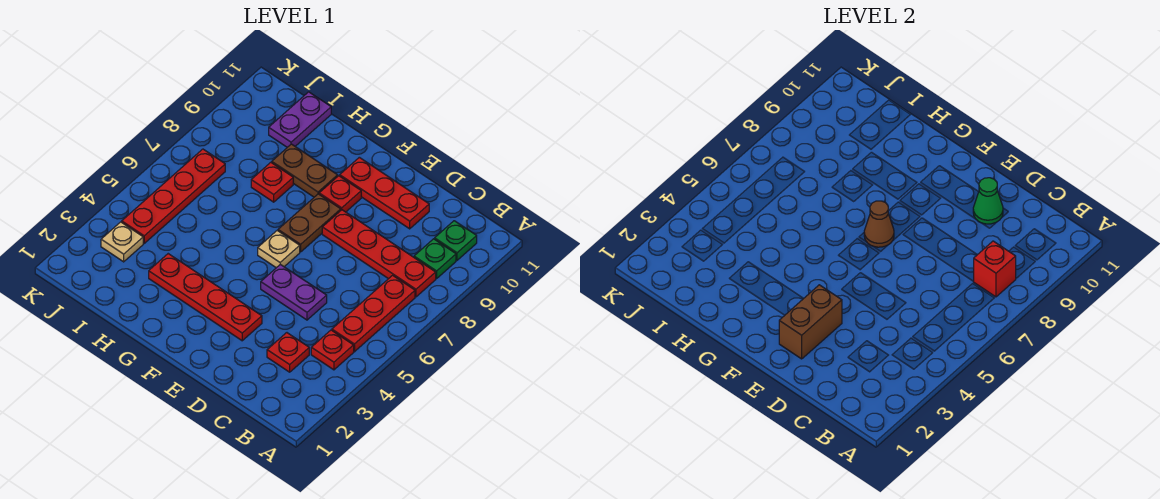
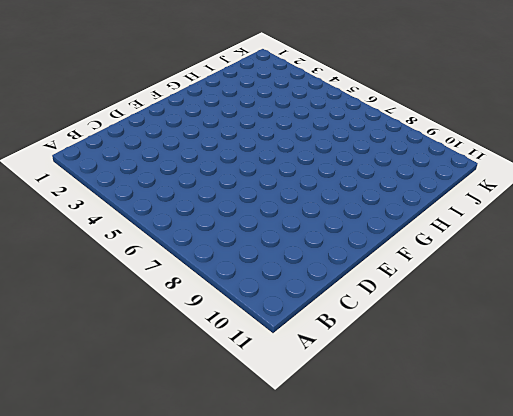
none -> red plate B4 level 1
none -> red plate B5:B7 level 1
none -> red plate B8:E8 level 1

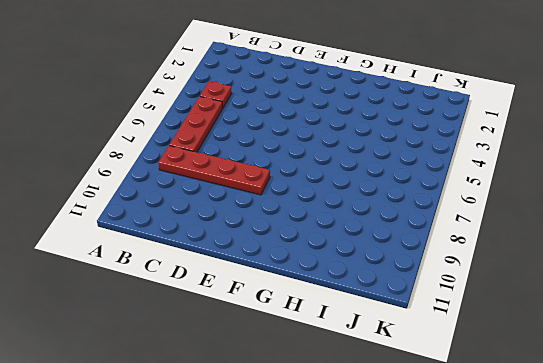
none -> green plate B9 level 1
none -> green plate B10 level 1
none -> red plate C3 level 1

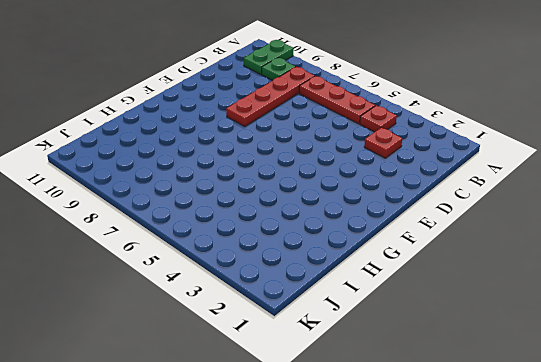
green plate A10:B10 level 1 -> green plate B10 level 1
none -> purple plate D5:E5 level 1
none -> red plate D10:F10 level 1
none -> red plate E3:H3 level 1

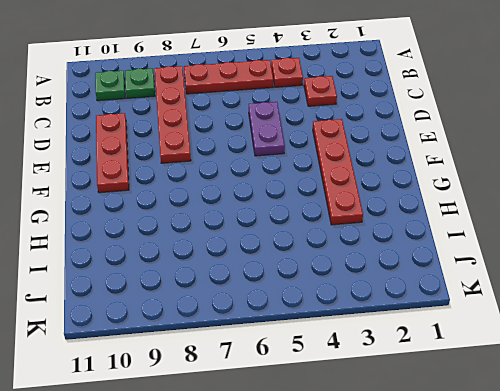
none -> tan plate F6 level 1
none -> brown plate F7:F8 level 1
none -> red plate F9 level 1

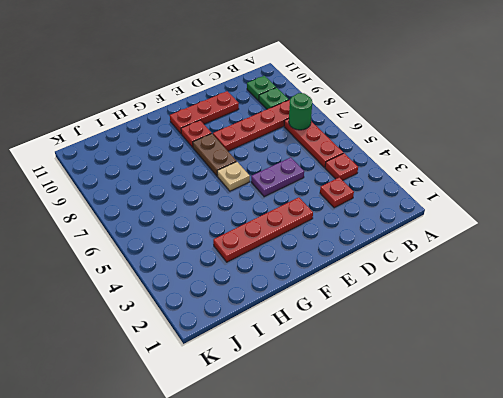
green round brick B7 level 2 -> none
none -> brown plate G9:H9 level 1
none -> red plate H8 level 1
none -> purple plate I10:I11 level 1

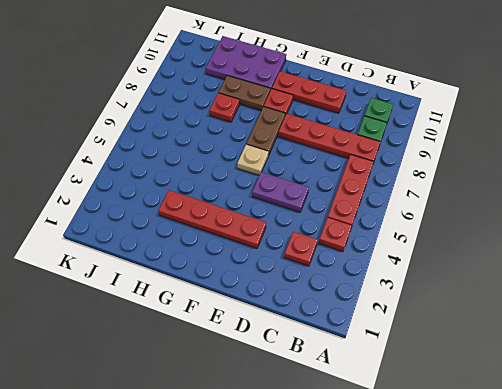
purple plate G10:I11 level 1 -> purple plate I10:I11 level 1
none -> tan plate J3 level 1
none -> red plate J4:J7 level 1
none -> red brick B8 level 2

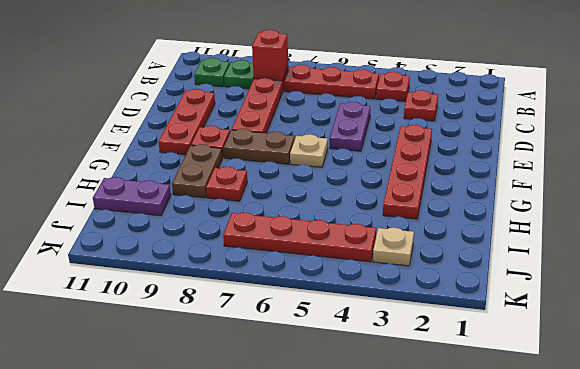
none -> green cone D10 level 2
none -> brown brick E2:E3 level 2
none -> brown cone F7 level 2

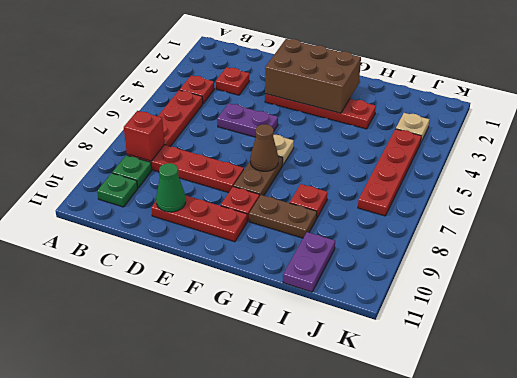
brown brick E2:G3 level 2 -> brown brick E2:E3 level 2

